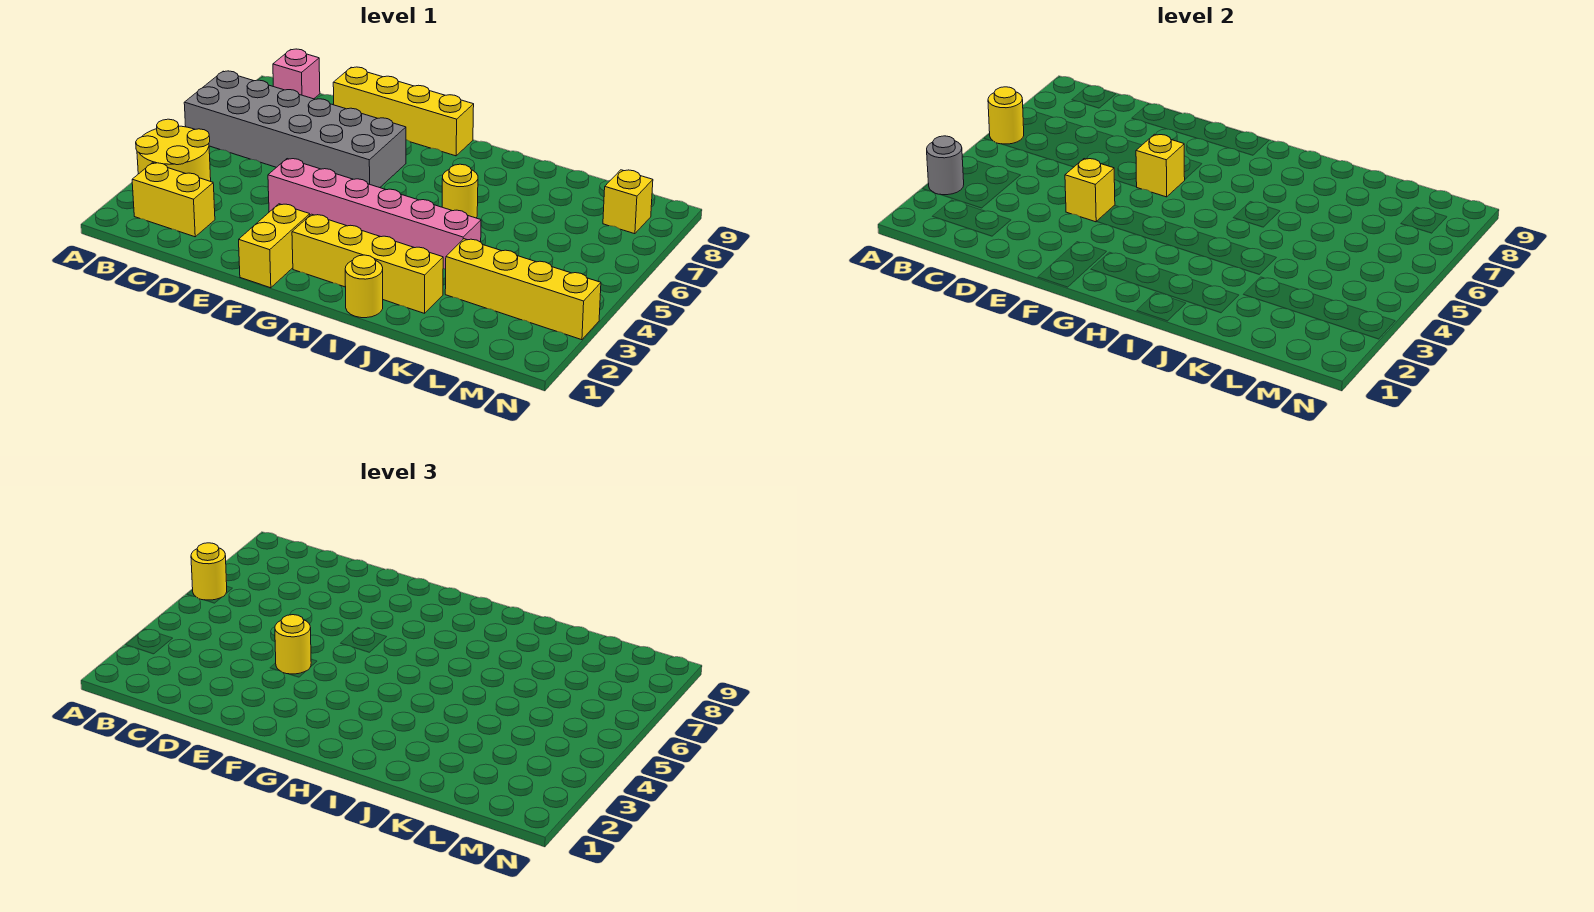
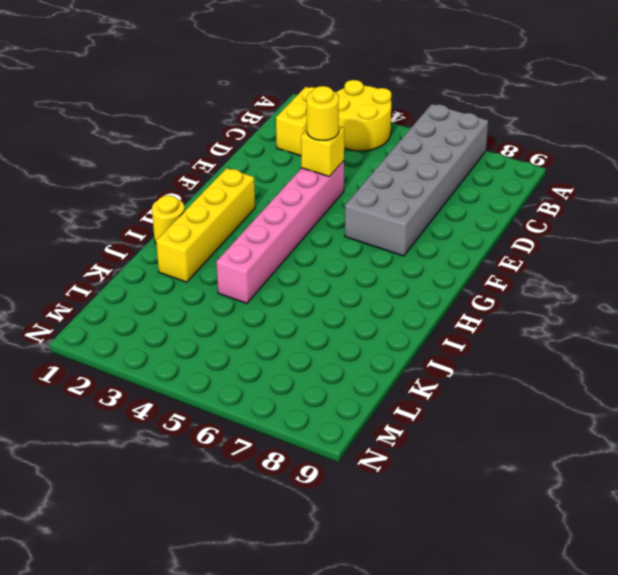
none -> pink brick B9 level 1
none -> yellow brick D9:G9 level 1
none -> yellow brick F1:F2 level 1

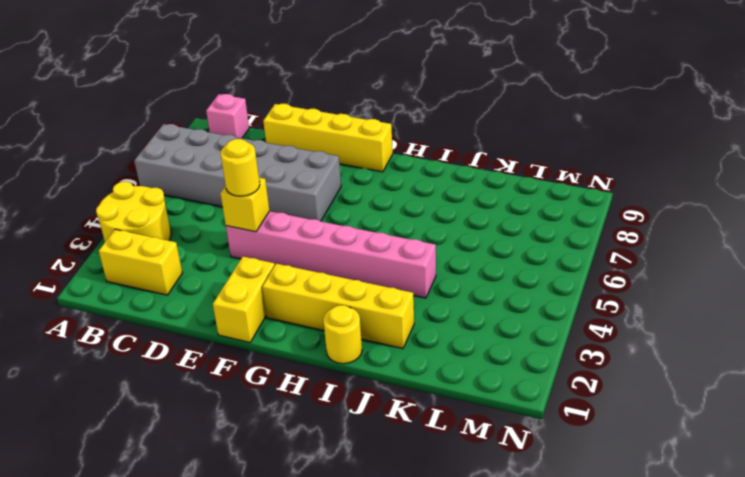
none -> yellow round brick I6 level 1
none -> yellow brick K3:N3 level 1
none -> yellow brick M8 level 1

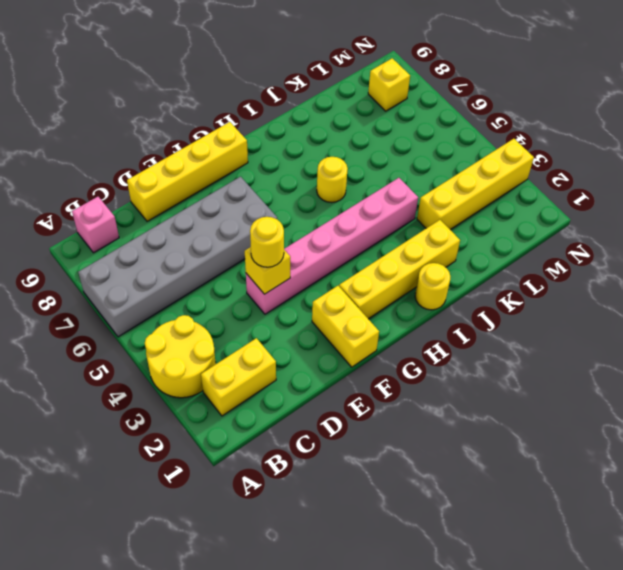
none -> grey round brick A3 level 2
none -> yellow round brick A6 level 2
none -> yellow brick F6 level 2

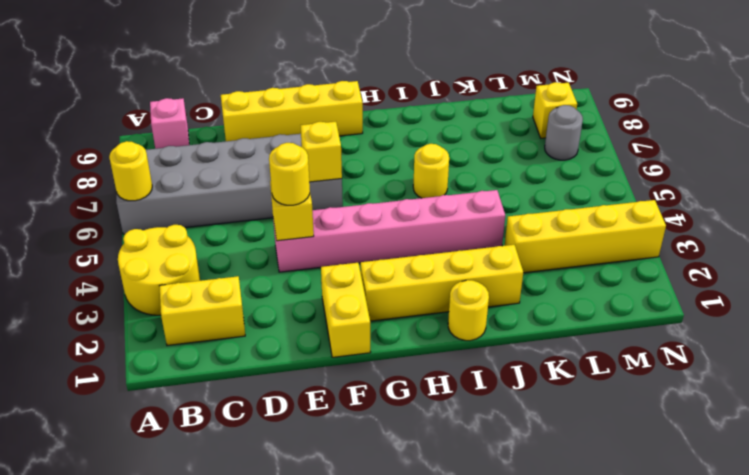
grey round brick M7 level 1 -> grey round brick A3 level 2
none -> yellow round brick A6 level 3

